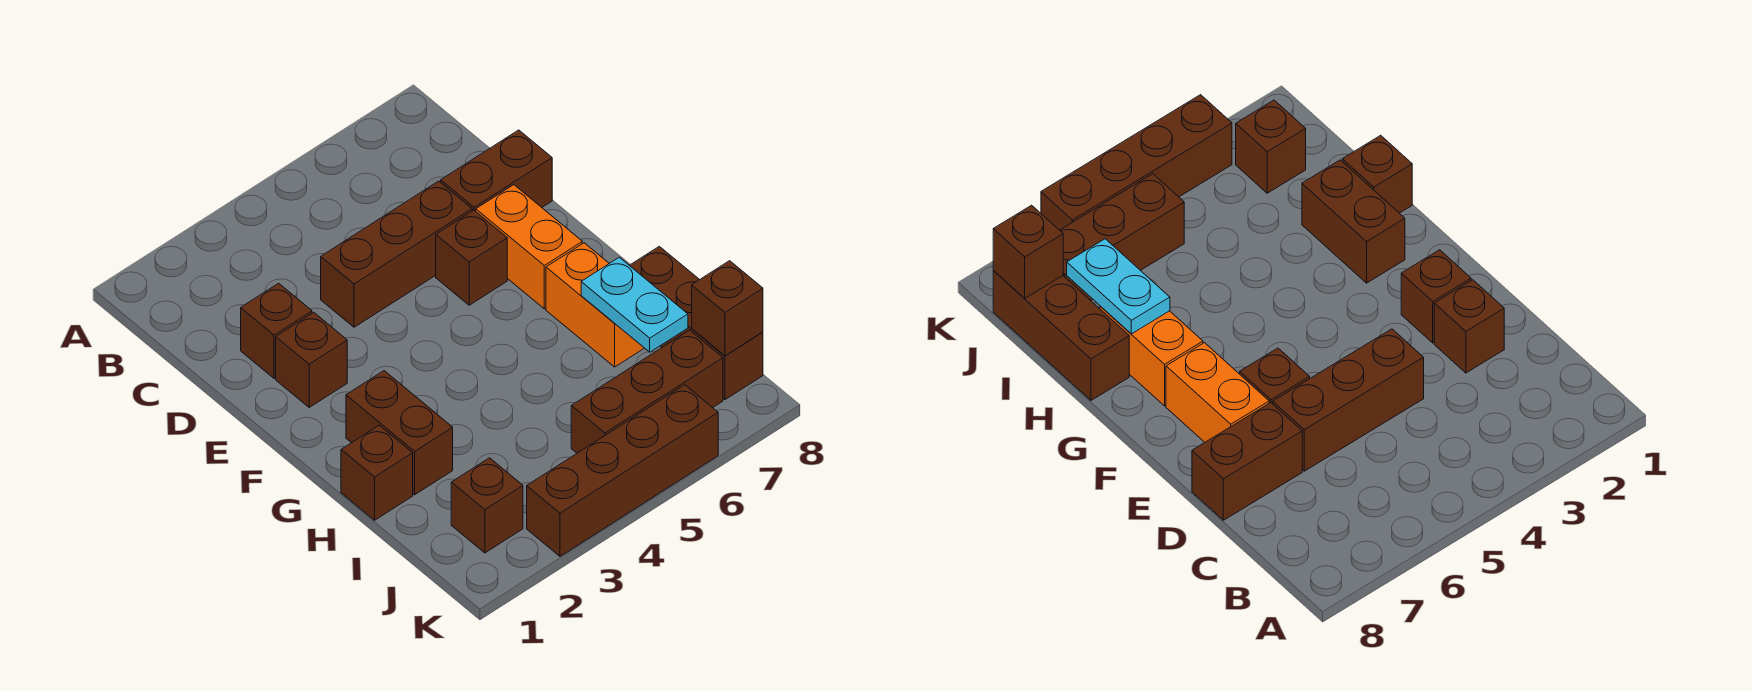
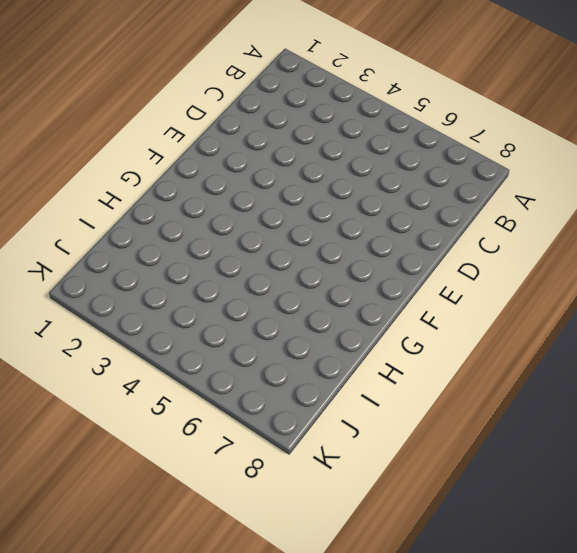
none -> brown brick D2 level 1
none -> brown brick D4:D6 level 1
none -> brown brick D7:D8 level 1

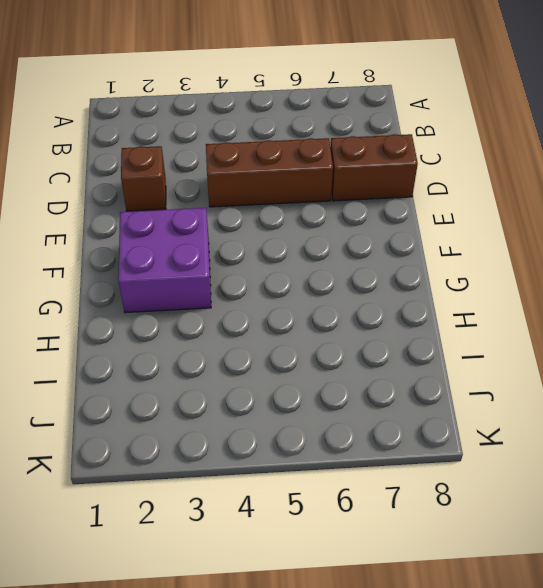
purple brick F2:G3 level 1 -> brown brick G2:H2 level 1
none -> brown brick E2 level 1
none -> brown brick E6 level 1
none -> orange brick E7:F7 level 1

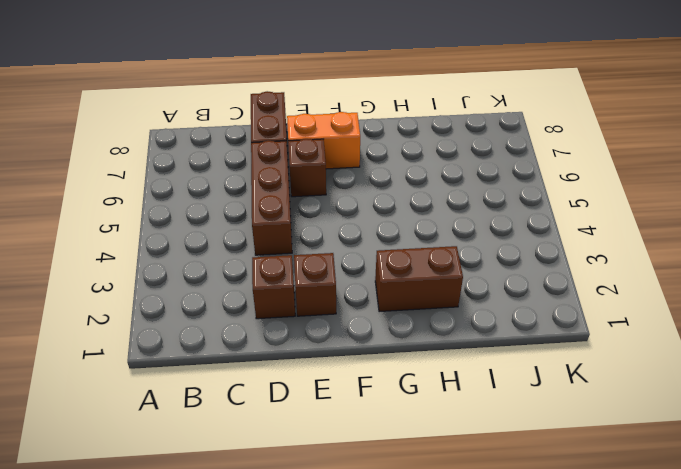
none -> orange brick G7:H7 level 1
none -> brown brick H1 level 1
none -> brown brick H8:J8 level 1

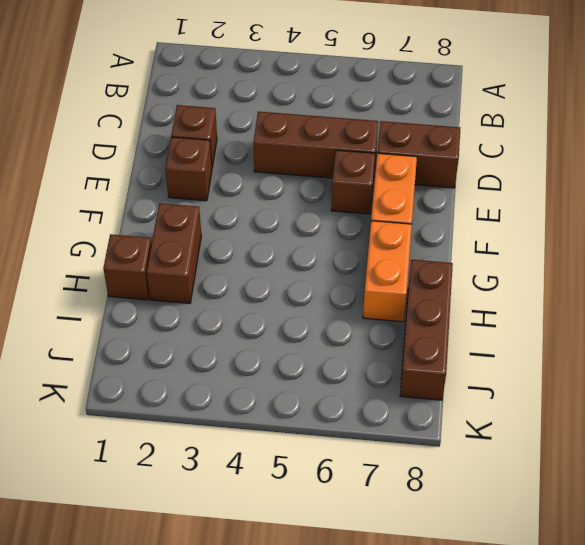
none -> brown brick J2 level 1
none -> brown brick J5:J7 level 1
none -> brown brick K3:K6 level 1

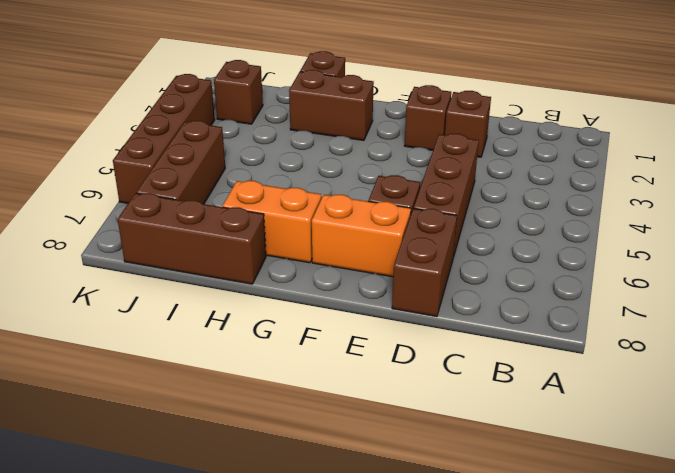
none -> cyan plate H7:I7 level 2
none -> brown brick J8 level 2

